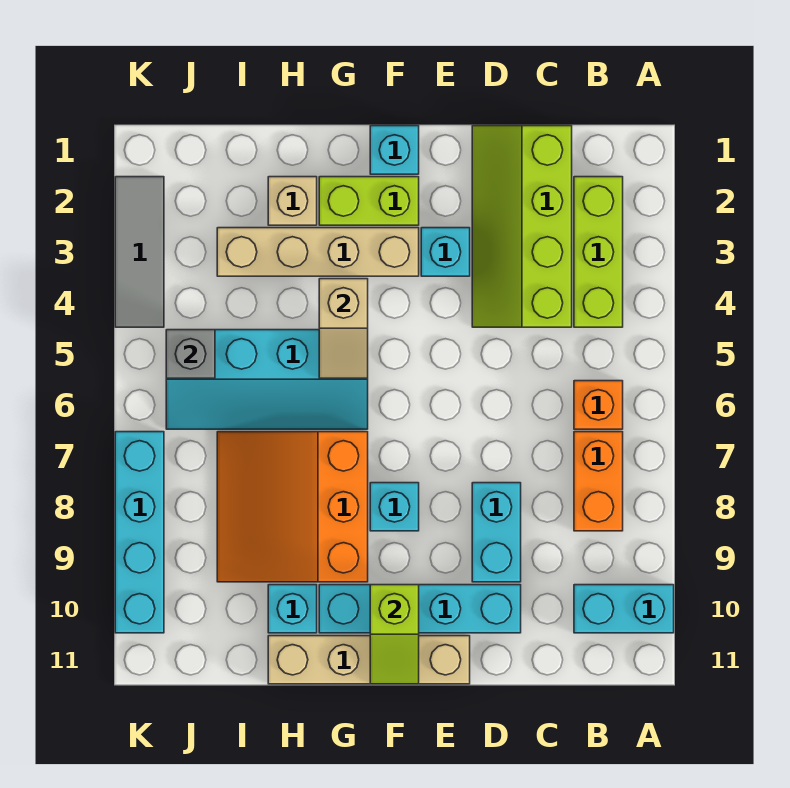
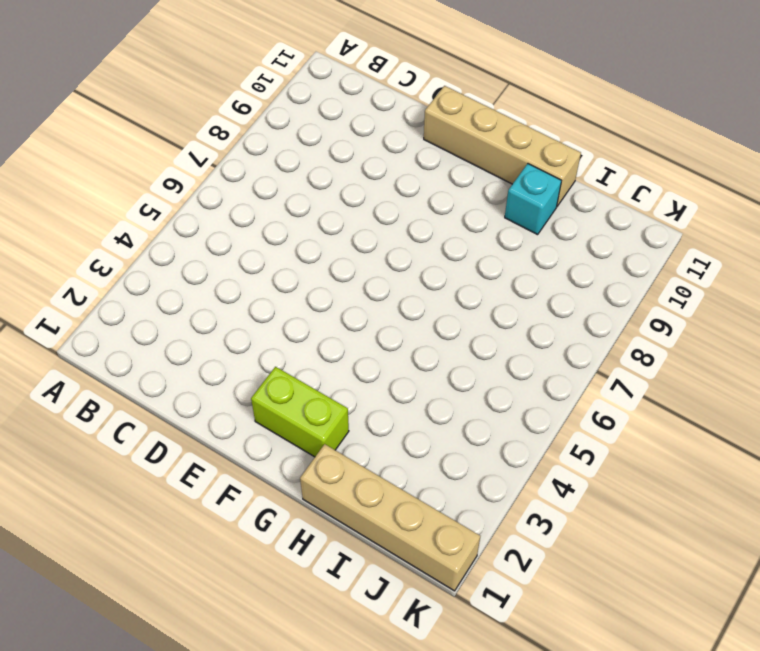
tan brick H1:K1 level 1 -> tan brick F3:I3 level 1
none -> cyan brick A10:B10 level 1
none -> lime brick B2:B4 level 1
none -> orange brick B6 level 1

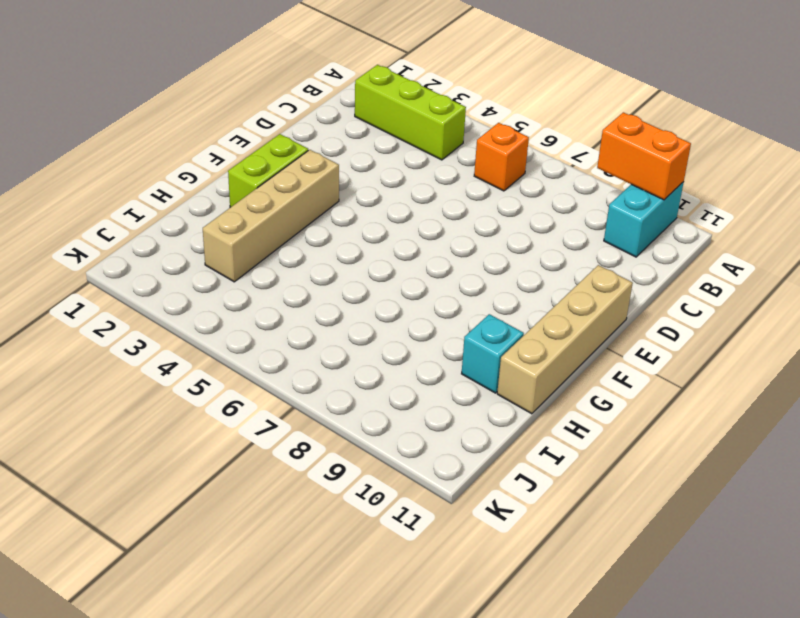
orange brick A9:A10 level 2 -> orange brick B7:B8 level 1
none -> lime slope C1:D4 level 1 top C
none -> cyan brick D8:D9 level 1
none -> cyan brick D10:G10 level 1

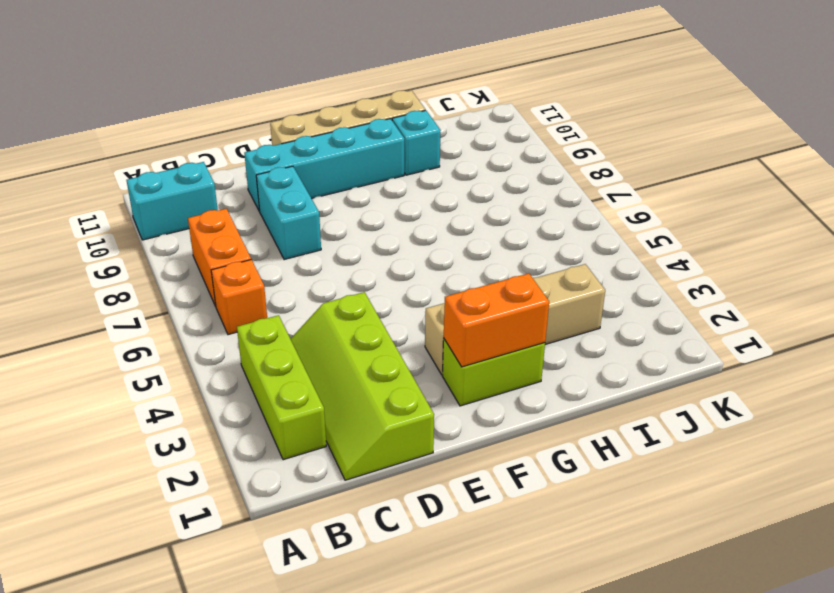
lime slope C1:D4 level 1 top D -> lime slope C1:D4 level 1 top C
orange brick F2:G2 level 2 -> none
none -> cyan brick E3 level 1
none -> cyan brick F1 level 1
none -> cyan brick F8 level 1

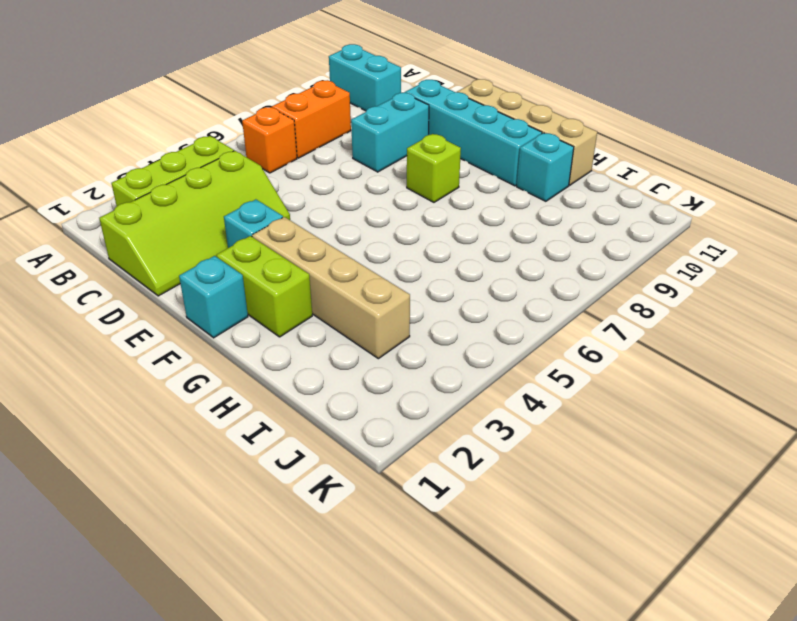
lime brick F8 level 1 -> cyan brick F8 level 1
none -> cyan slope G5:J6 level 1 top 5
none -> orange slope G7:I9 level 1 top G
none -> tan brick H2 level 1

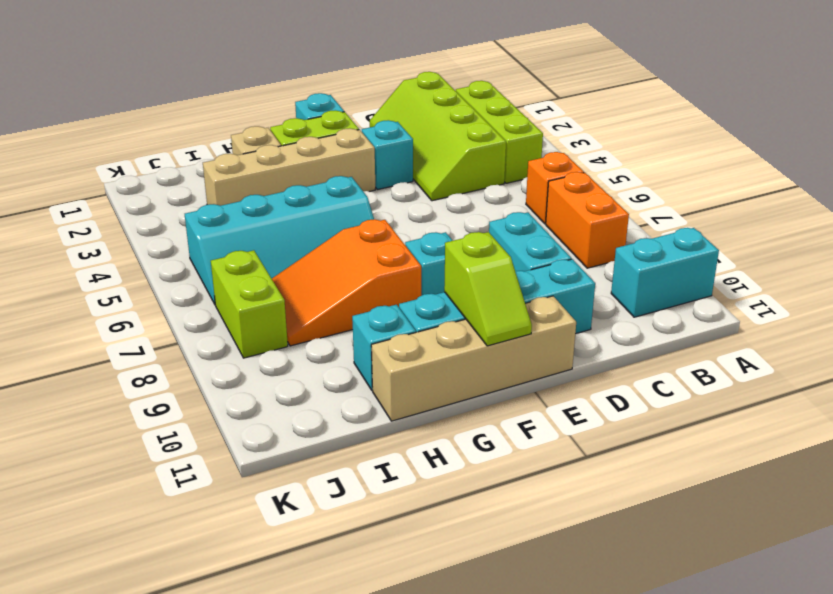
orange slope G7:I8 level 1 top G -> orange slope G7:I9 level 1 top G
lime brick J7:J8 level 1 -> none
none -> grey tile K2:K4 level 1
none -> cyan brick K7:K10 level 1
none -> tan slope G4:G5 level 2 top 4

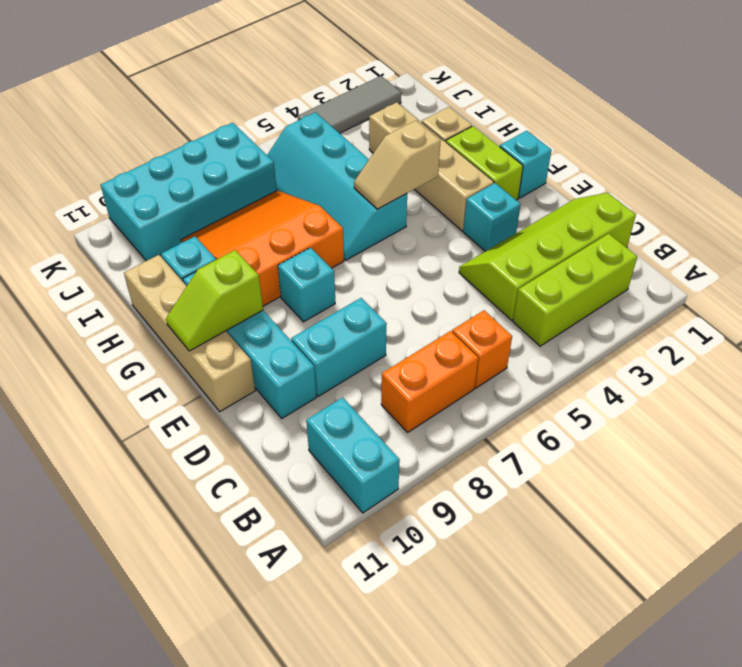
cyan brick J7:K10 level 1 -> cyan brick K7:K10 level 1
none -> grey brick J5 level 2

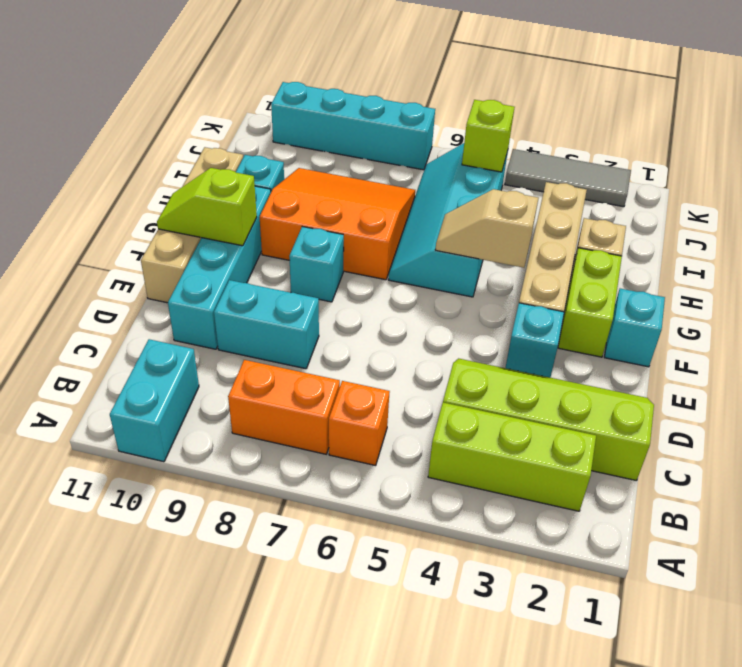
lime brick J5 level 2 -> grey brick J5 level 2

